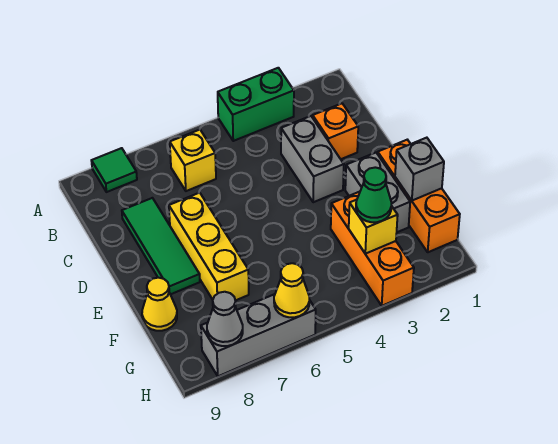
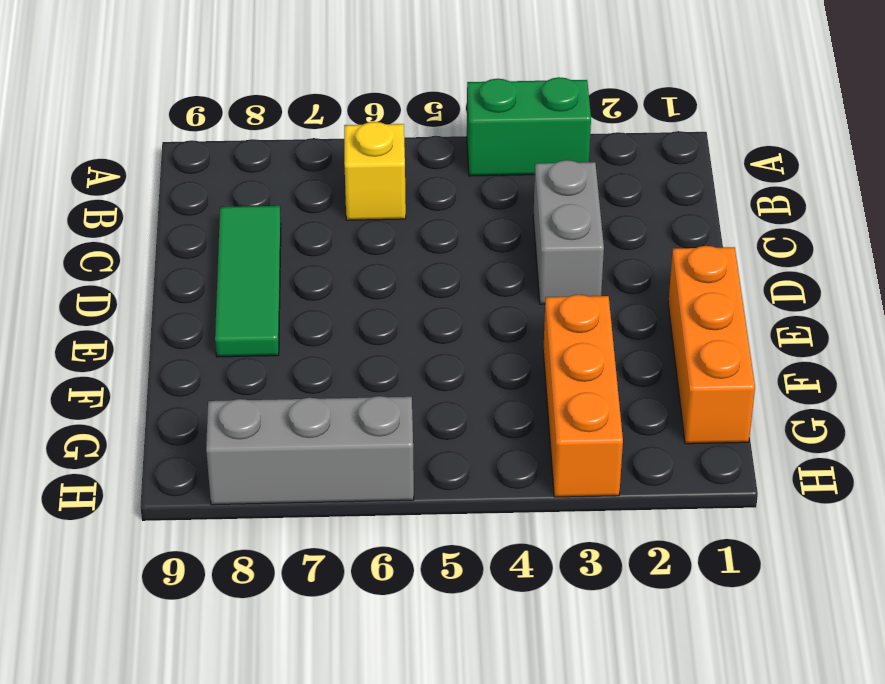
none -> green tile A8 level 1
none -> orange brick C2 level 1
none -> yellow brick D7:F7 level 1

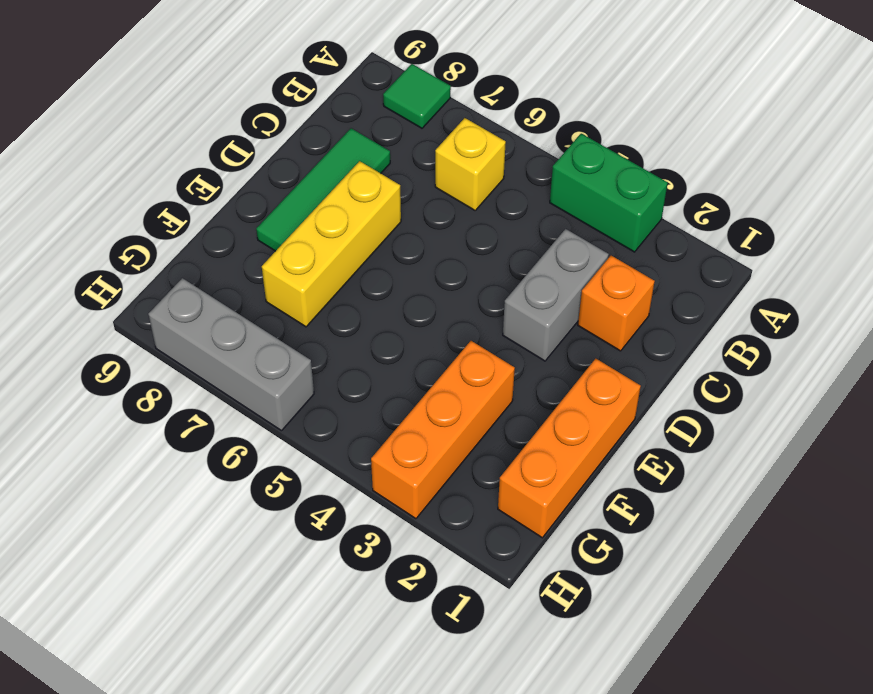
none -> grey brick E2:F2 level 1
none -> yellow cone F9 level 1
none -> grey brick F1 level 2

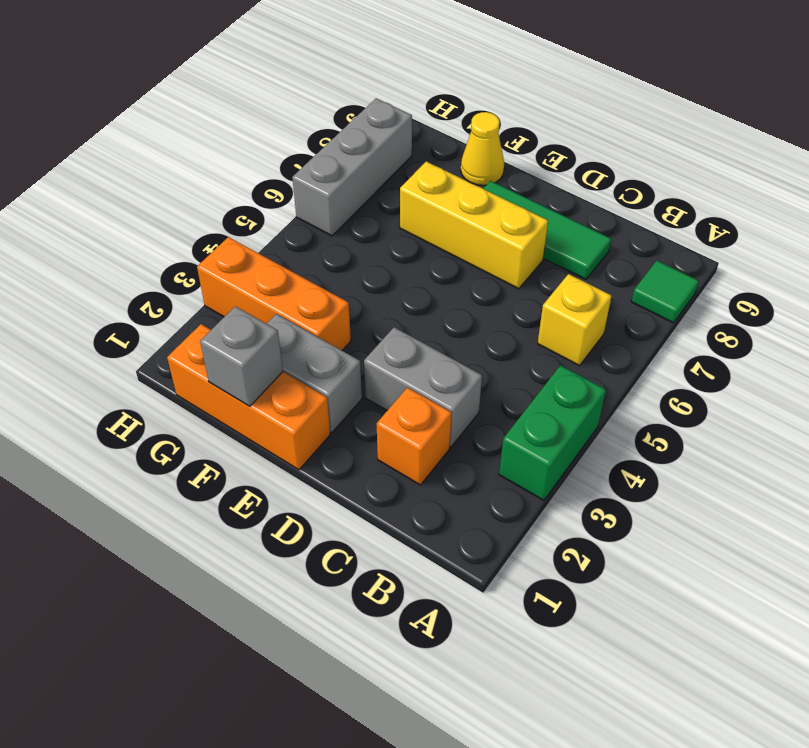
none -> yellow brick G3 level 2
none -> yellow cone H6 level 2
none -> grey cone H8 level 2

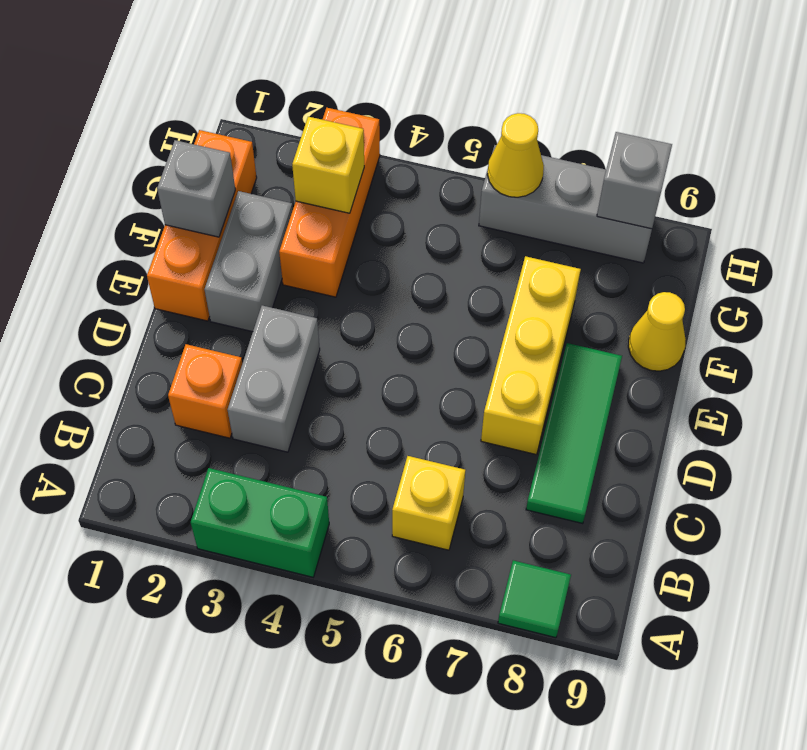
grey brick H8 level 2 -> grey cone H8 level 2
none -> green cone G3 level 3

